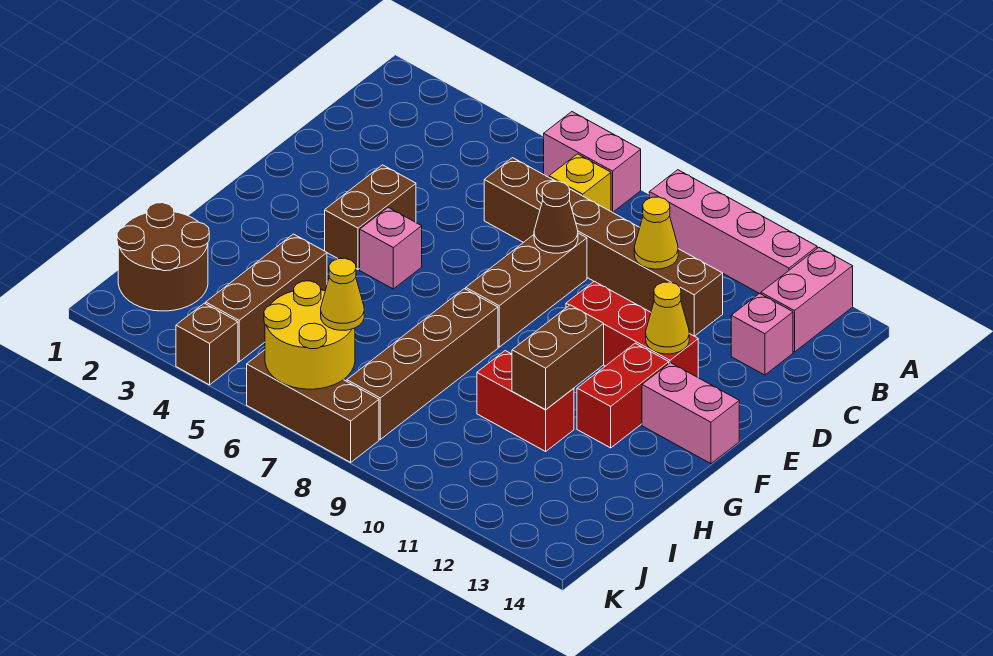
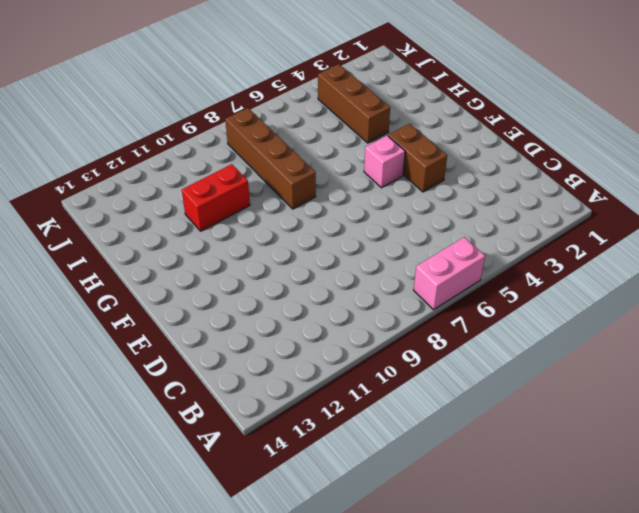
none -> pink brick A9:A12 level 1
none -> pink brick A13:B13 level 1
none -> yellow brick B7 level 1

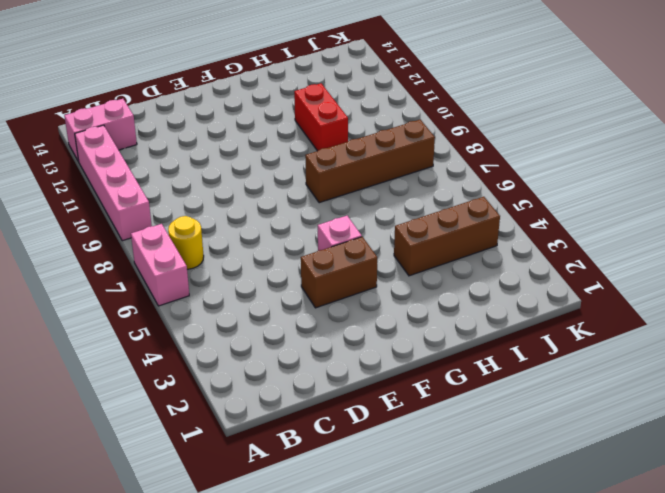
yellow round brick B7 level 1 -> yellow brick B7 level 1
none -> brown brick C6:C11 level 1
none -> pink brick C13 level 1
none -> brown brick D8:F8 level 1

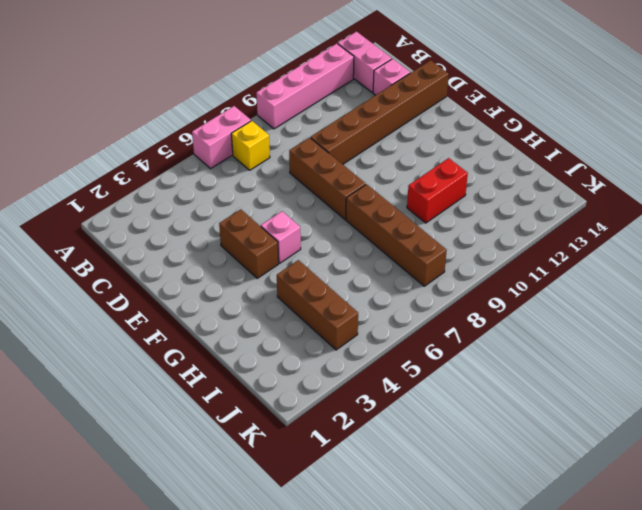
brown brick D9:D14 level 1 -> brown brick C6:C11 level 1
none -> red brick E10:E12 level 1
none -> red brick F12:G12 level 1
none -> pink brick F13:F14 level 1

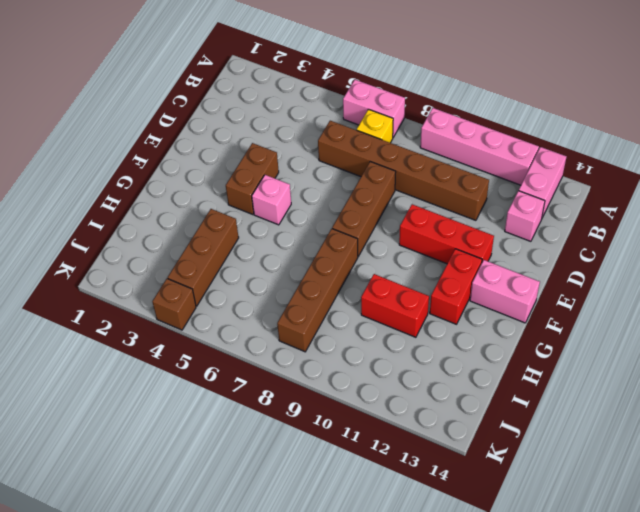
none -> brown round brick I1:J2 level 1
none -> brown brick K6:K8 level 1
none -> yellow cone C10 level 2

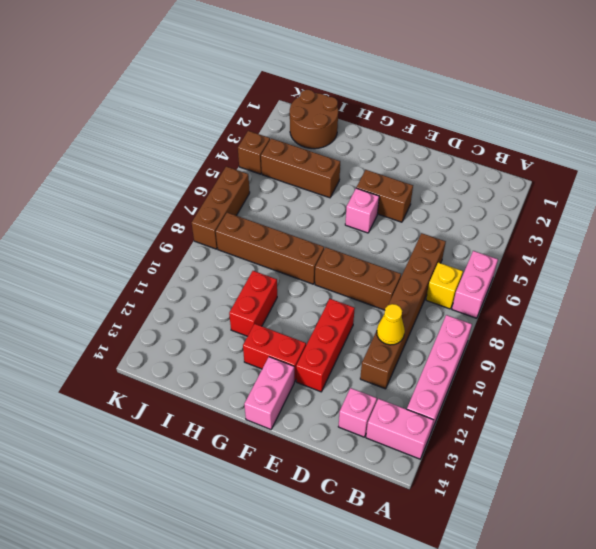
none -> brown cone D8 level 2
none -> yellow cone E12 level 2
none -> brown brick G11:H11 level 2

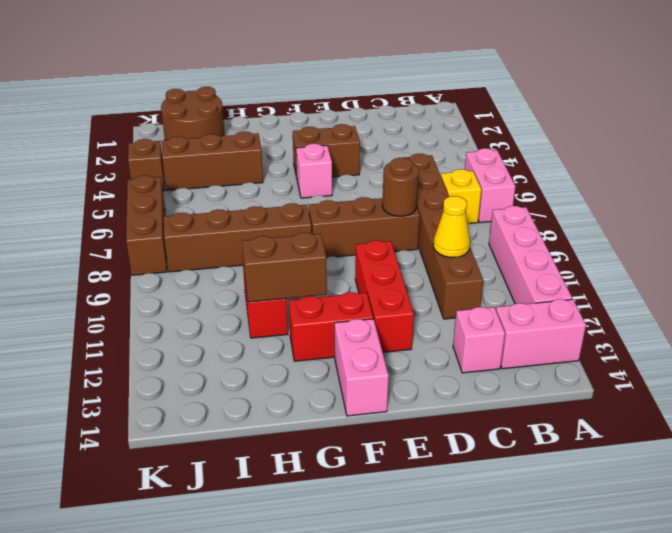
brown round brick D8 level 2 -> brown cone D8 level 2
none -> yellow cone E12 level 2
none -> yellow round brick J6:K7 level 2
none -> yellow cone J7 level 3

